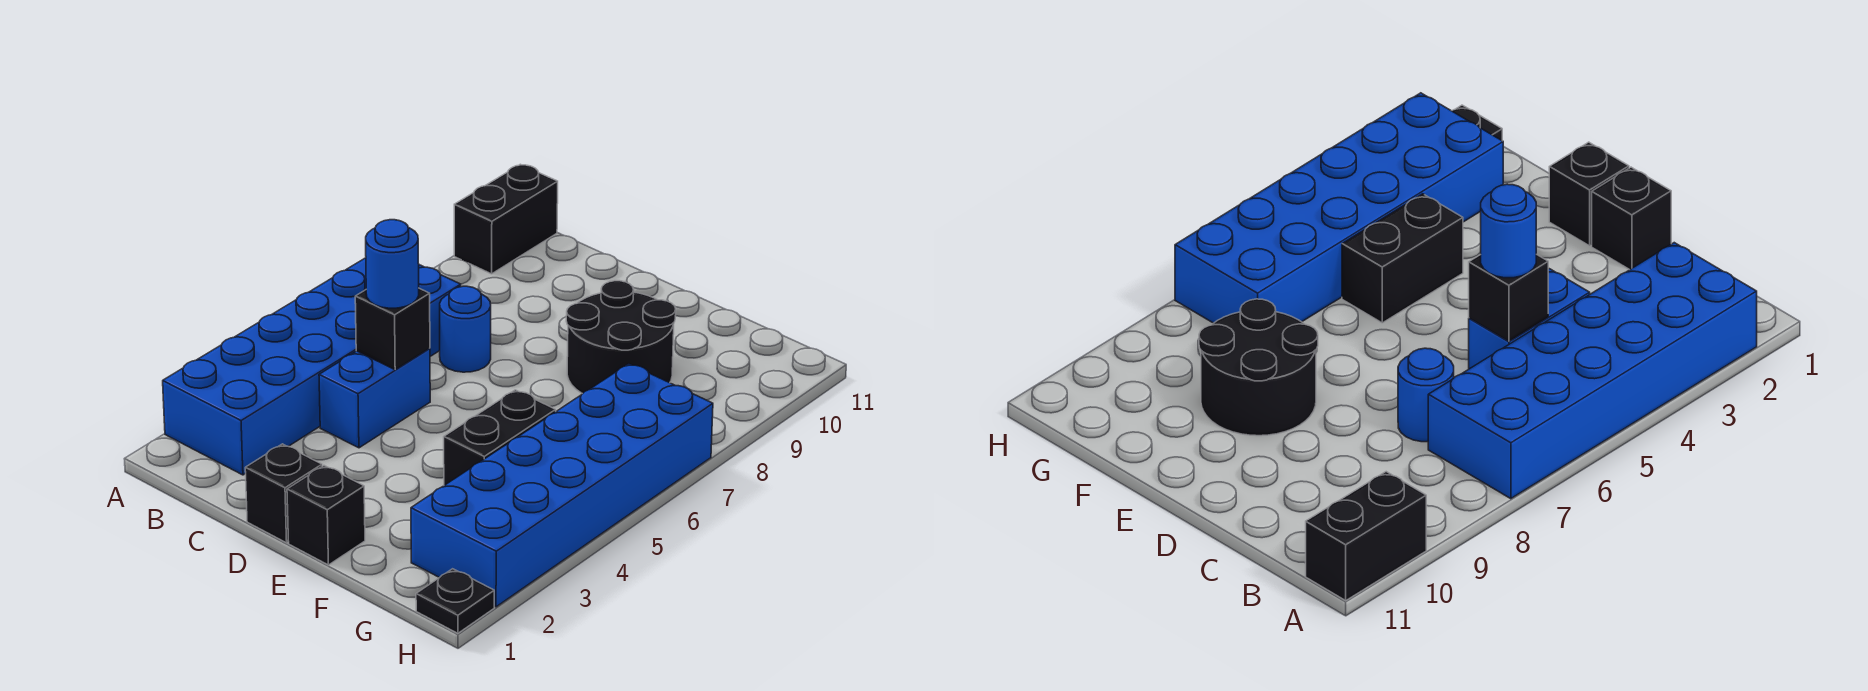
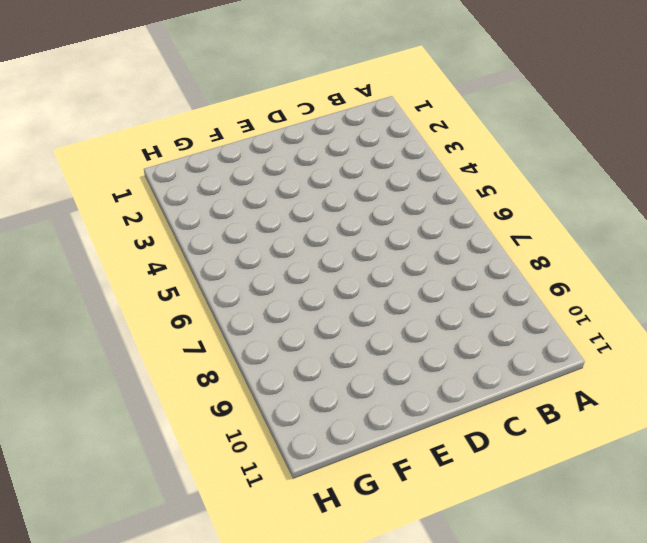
none -> blue brick A2:B7 level 1
none -> black brick A10:A11 level 1
none -> blue brick C4:C5 level 1

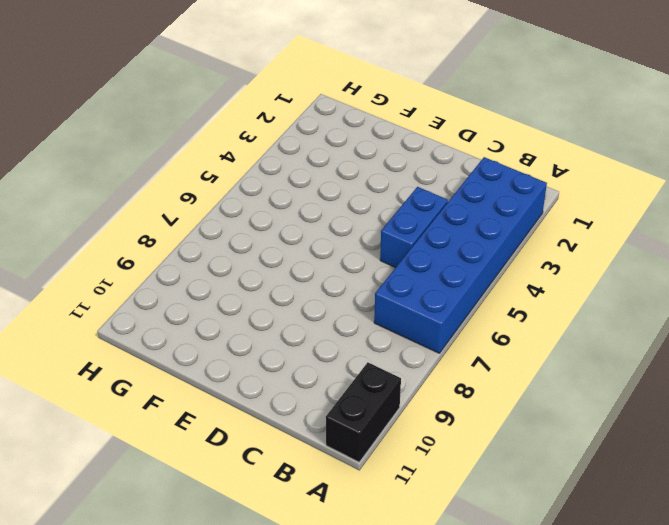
none -> blue round brick C7 level 1
none -> black brick D1 level 1
none -> black brick E1 level 1

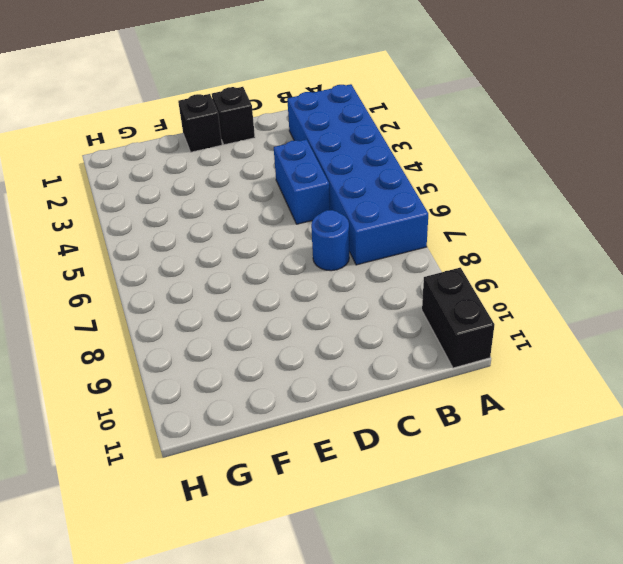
none -> black round brick E8:F9 level 1
none -> black brick F4:F5 level 1
none -> blue brick G2:H7 level 1

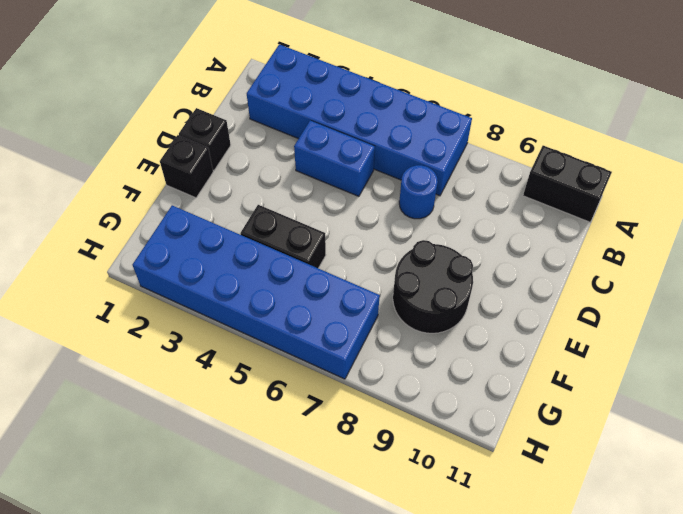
none -> black plate H1 level 1
none -> black brick C5 level 2
none -> blue round brick C5 level 3

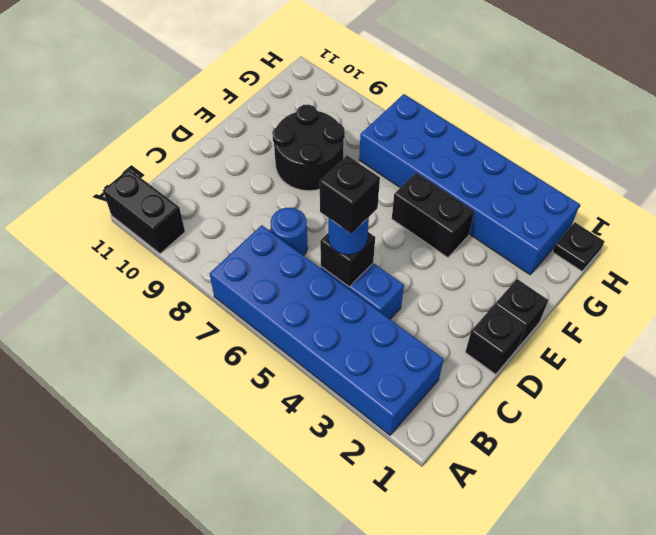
black brick C5 level 4 -> none

